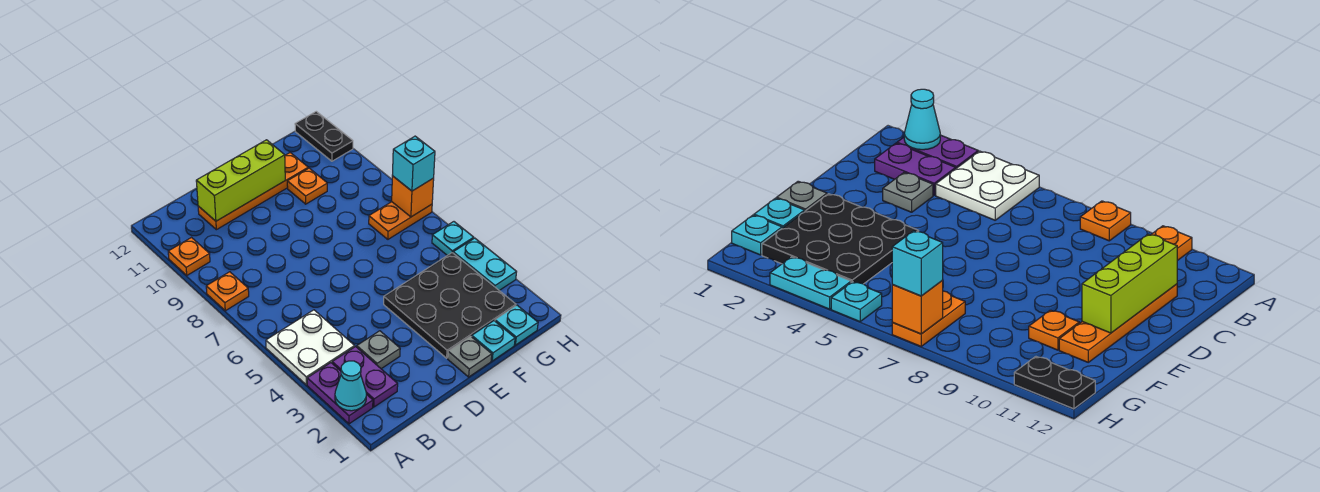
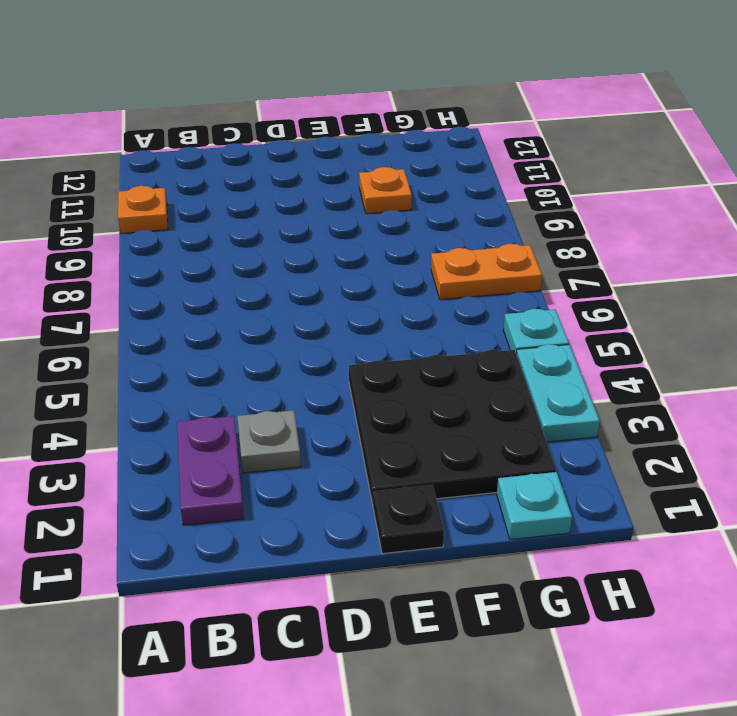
black plate E1 level 1 -> grey plate E1 level 1
none -> purple plate A2:A3 level 1
none -> white plate A4:B5 level 1
none -> orange plate A8 level 1

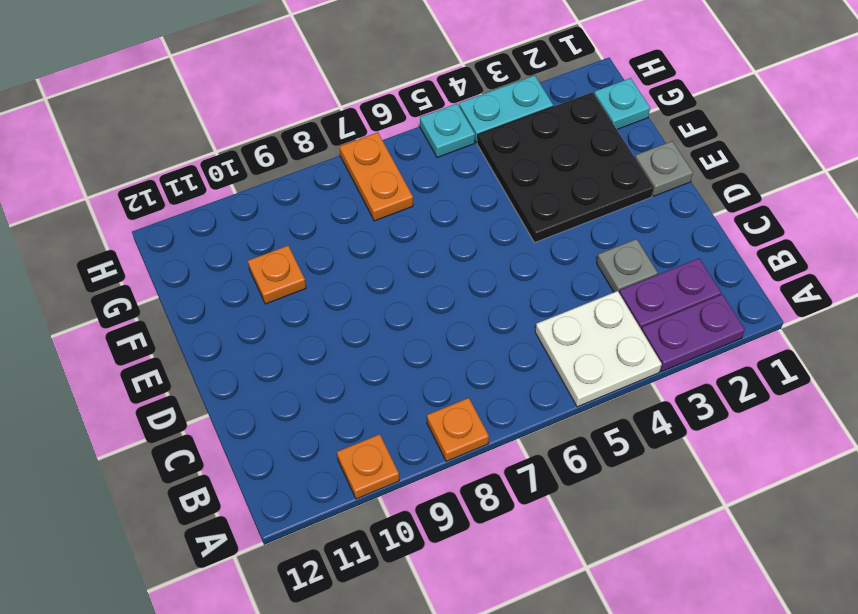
none -> orange plate C11:F11 level 1
none -> cyan plate F1 level 1
none -> black plate H11:H12 level 1

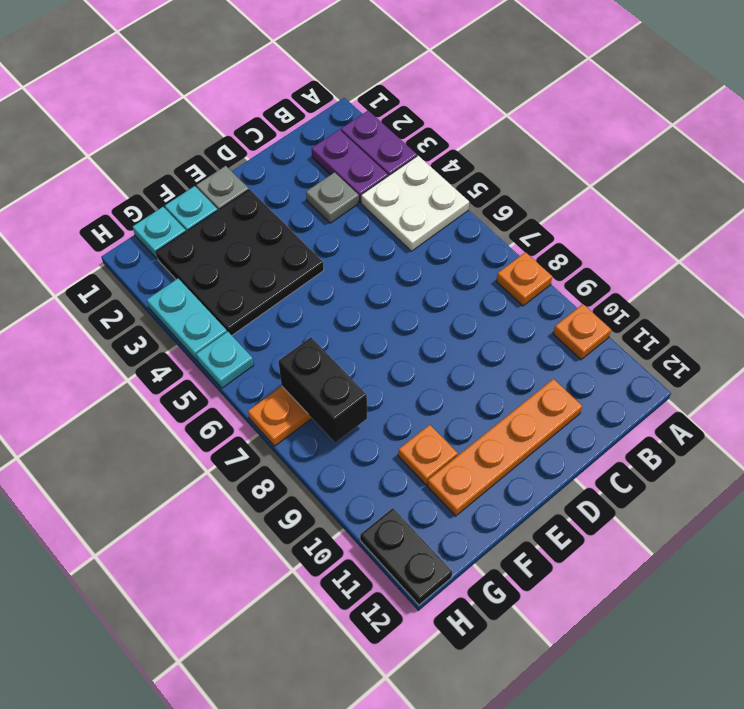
black brick G7:G8 level 2 -> none
none -> cyan cone A2 level 2
none -> lime brick C11:E11 level 2
none -> orange brick H7 level 2

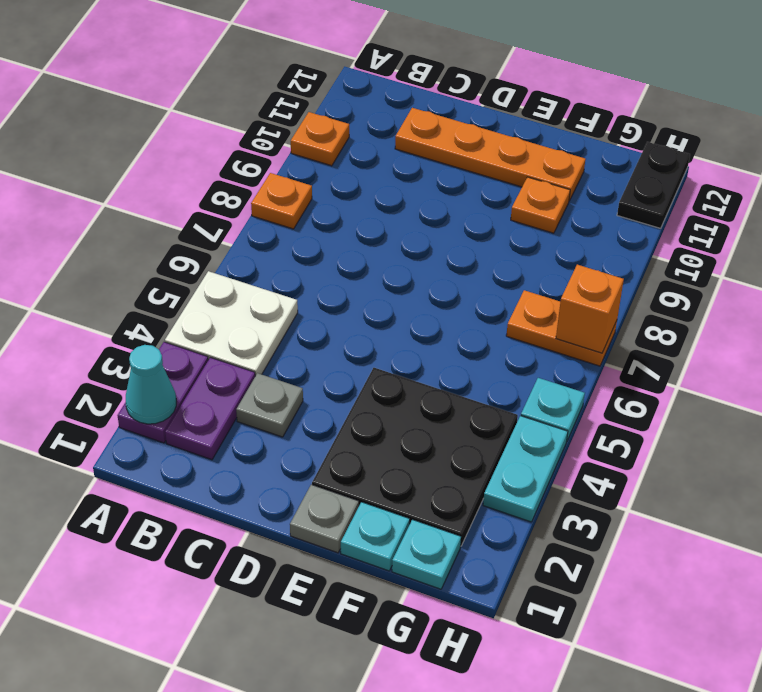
none -> lime brick C11:E11 level 2
none -> cyan brick H7 level 3

